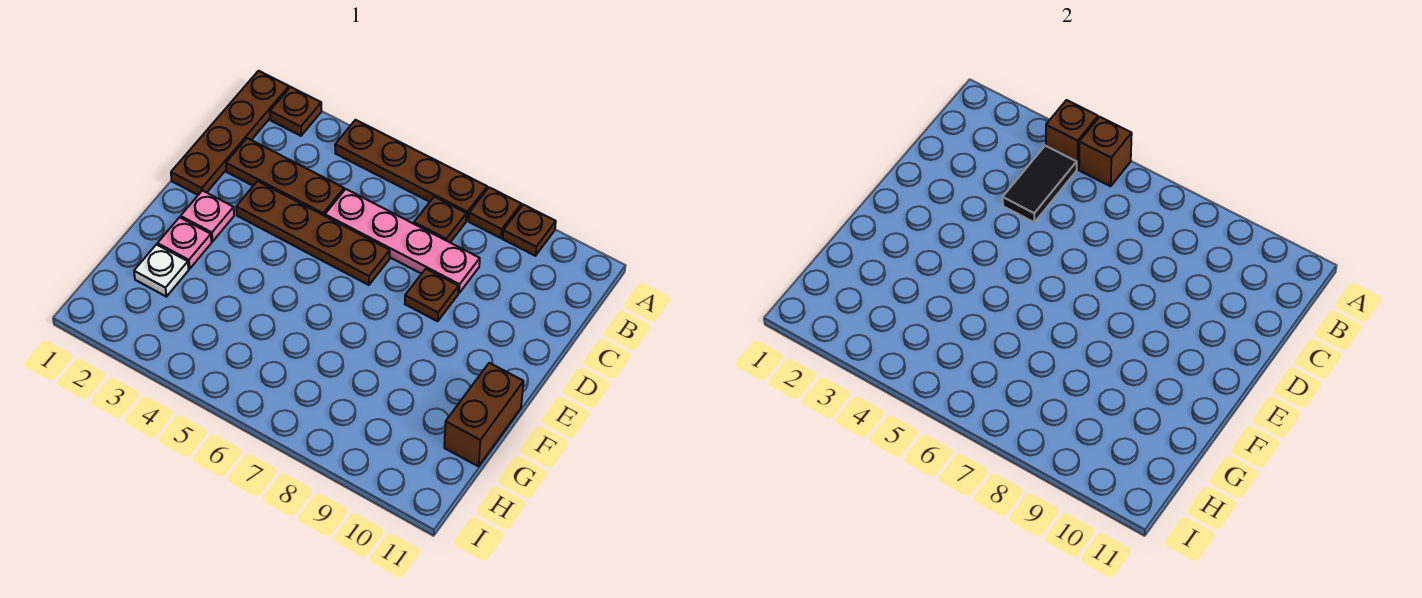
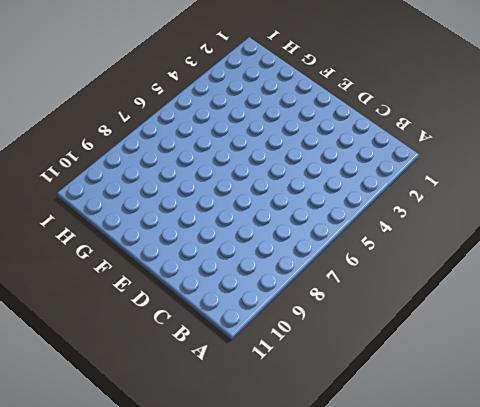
none -> brown plate A1:D1 level 1
none -> brown plate A2 level 1
none -> brown plate A4:A7 level 1

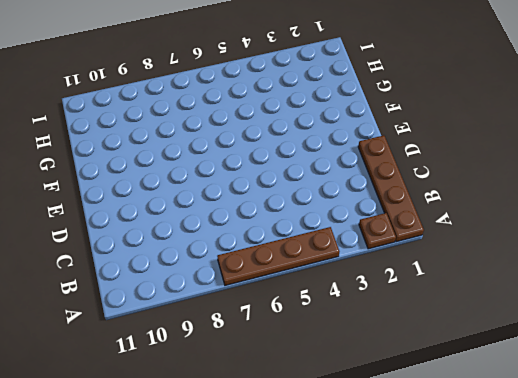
none -> brown plate A8 level 1
none -> brown plate A9 level 1
none -> brown plate B7 level 1

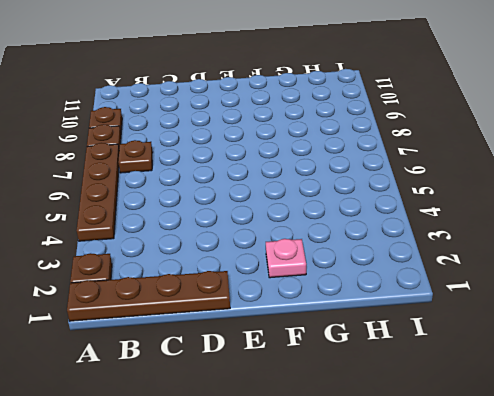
none -> brown plate C2:C4 level 1
none -> pink plate C5:C8 level 1
none -> brown plate D3:D6 level 1

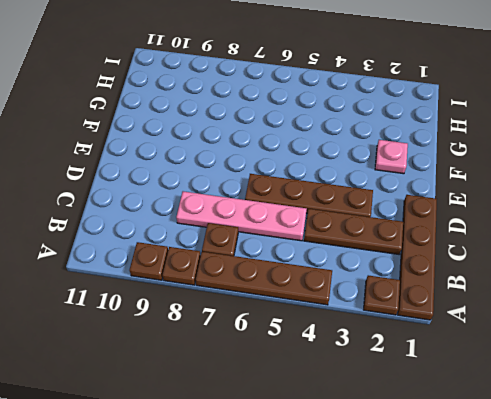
none -> brown plate D8 level 1
none -> pink plate E2 level 1
none -> brown brick F11:G11 level 1

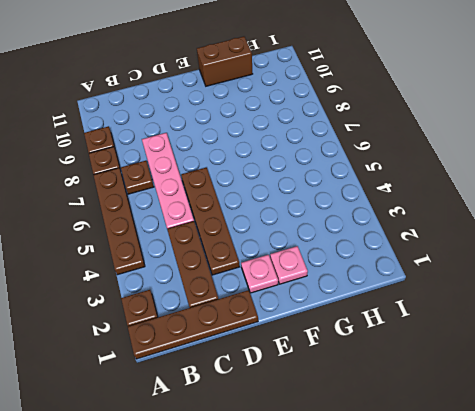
none -> brown plate D8 level 1
none -> white plate G2 level 1
none -> brown brick A4 level 2

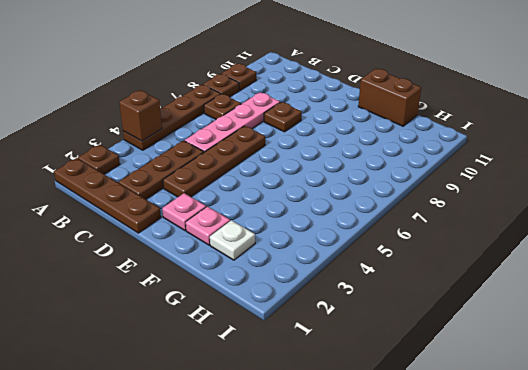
none -> brown brick A5 level 2
none -> black tile B4:C4 level 2

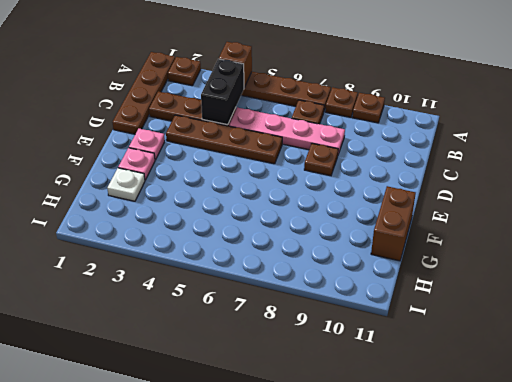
black brick B4:C4 level 2 -> black tile B4:C4 level 2
none -> brown brick A5 level 2

